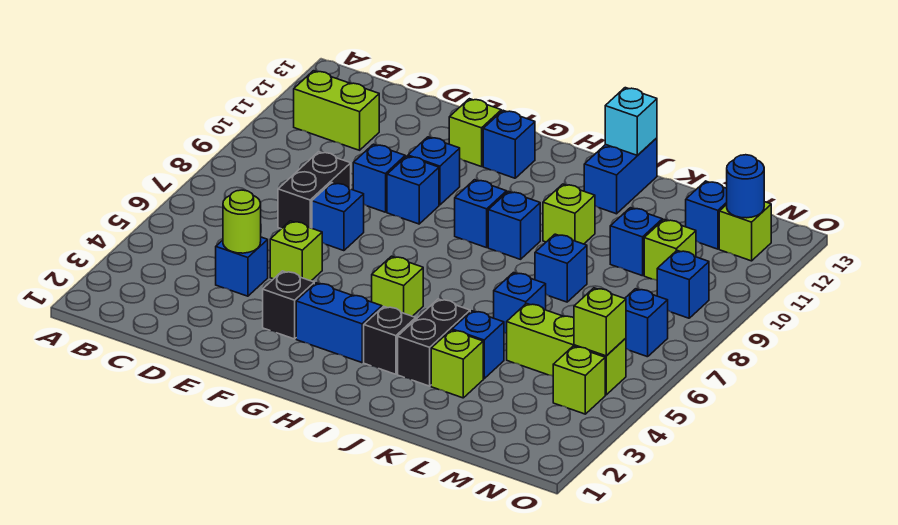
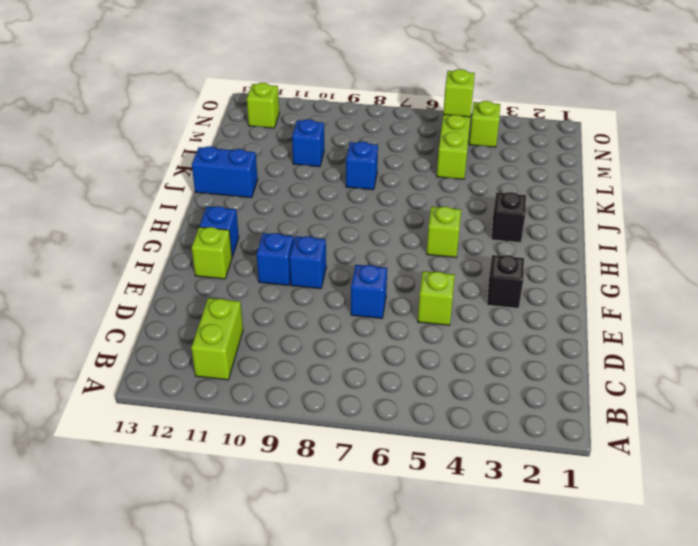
none -> blue brick D4 level 1
none -> black brick D7:D8 level 1
none -> blue brick E9 level 1
none -> blue brick G3:H3 level 1

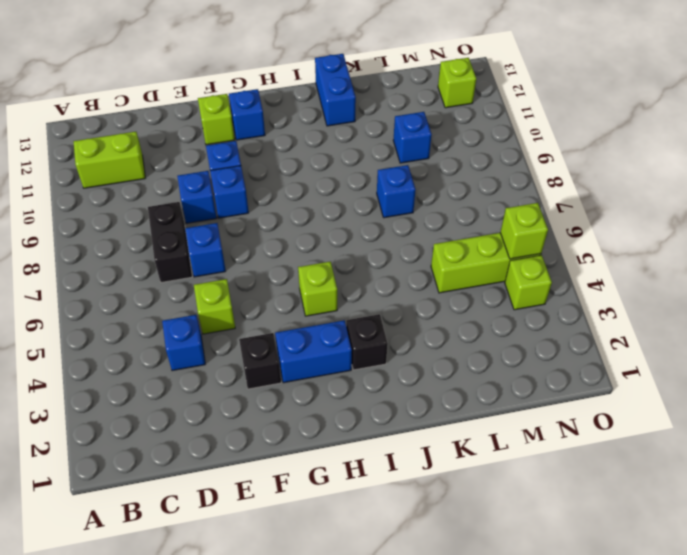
none -> blue brick H9 level 1
none -> blue brick I9 level 1
none -> black brick J3:J4 level 1
none -> lime brick J10 level 1

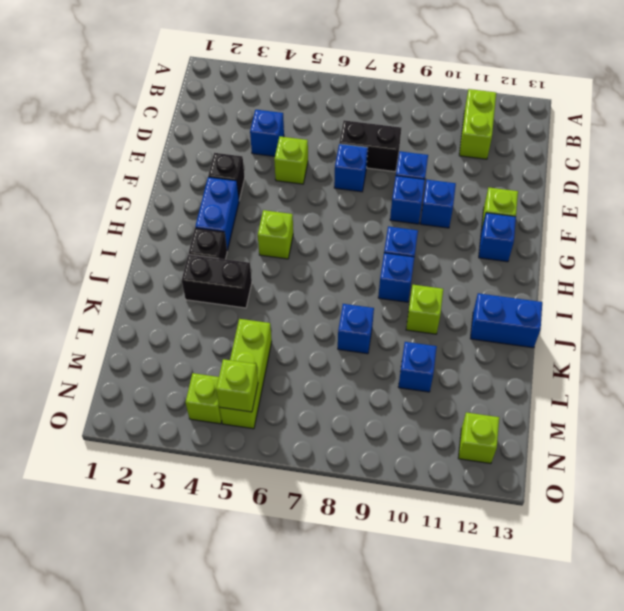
none -> lime brick K3 level 1
none -> blue brick K4 level 1
none -> blue brick K6 level 1
none -> lime brick M10 level 1

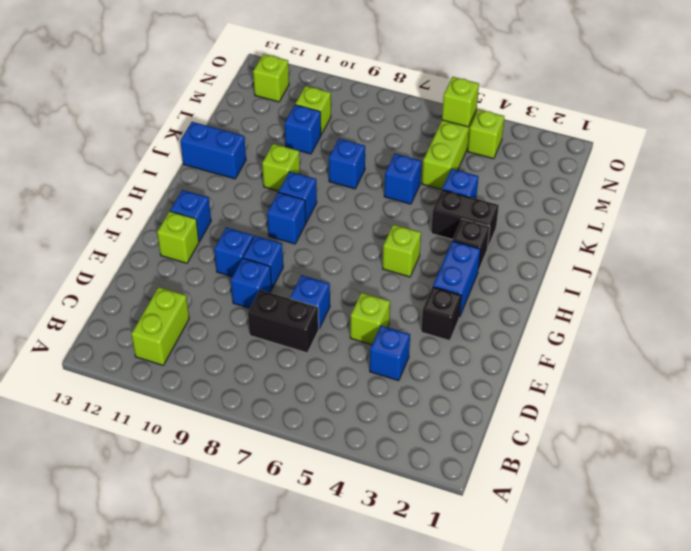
none -> lime brick K3 level 1
none -> blue brick M12 level 1
none -> blue brick N7 level 1
none -> blue brick N9 level 1

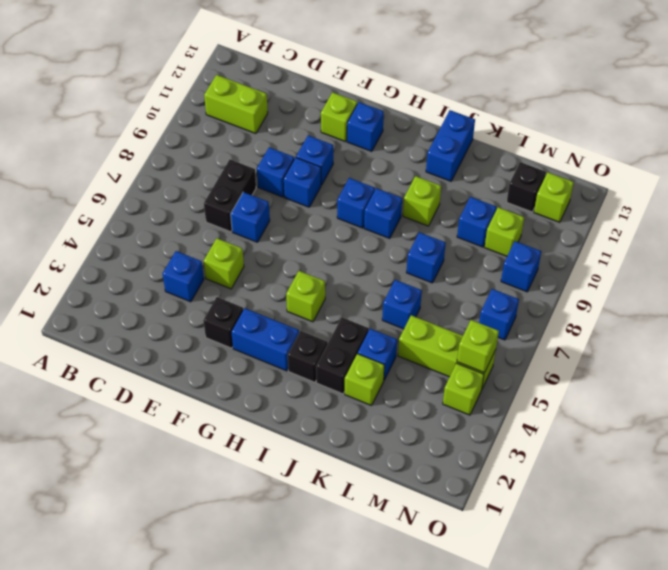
black brick M12 level 1 -> blue brick M12 level 1
none -> lime round brick D4 level 2
none -> cyan brick J13 level 2
none -> blue round brick N12 level 2

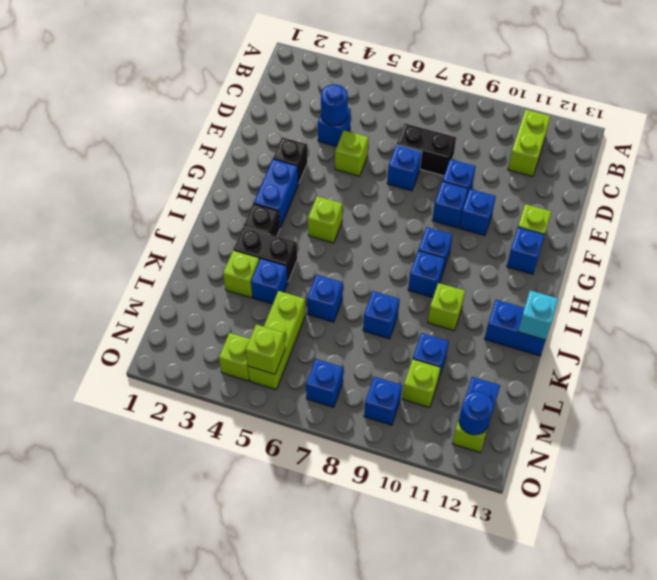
blue round brick D4 level 2 -> lime round brick D4 level 2

